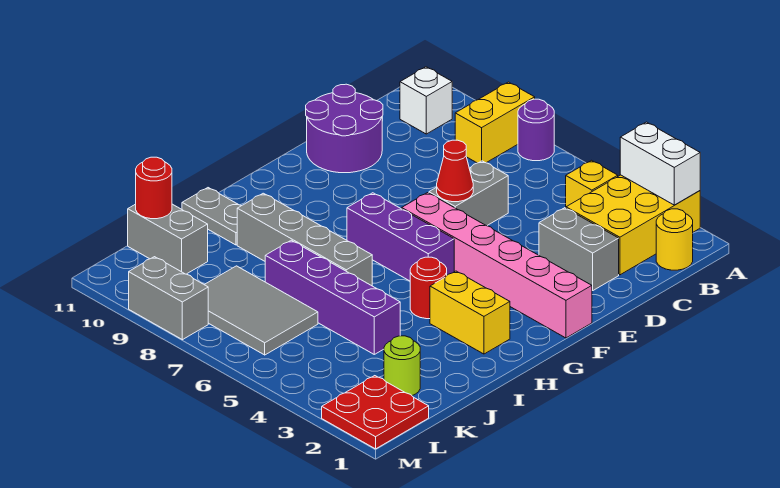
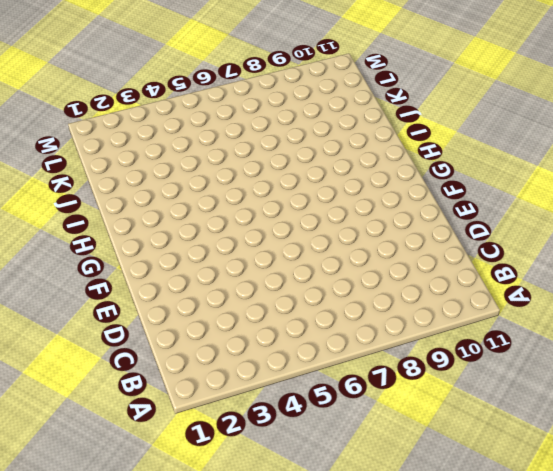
none -> yellow brick A2:C3 level 1
none -> purple round brick A7 level 1
none -> yellow brick A8:B8 level 1

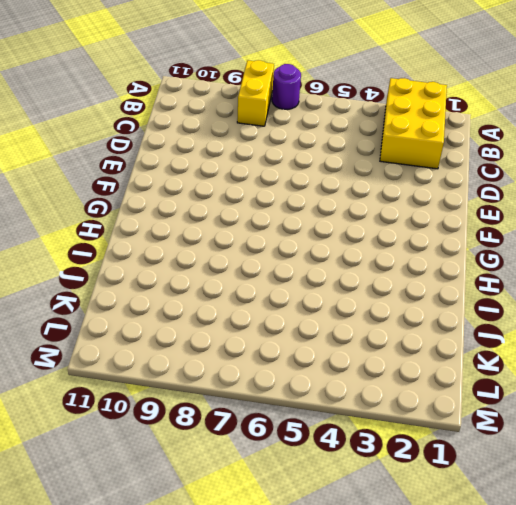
none -> yellow round brick B1 level 1
none -> yellow brick B4 level 1
none -> white brick B10 level 1

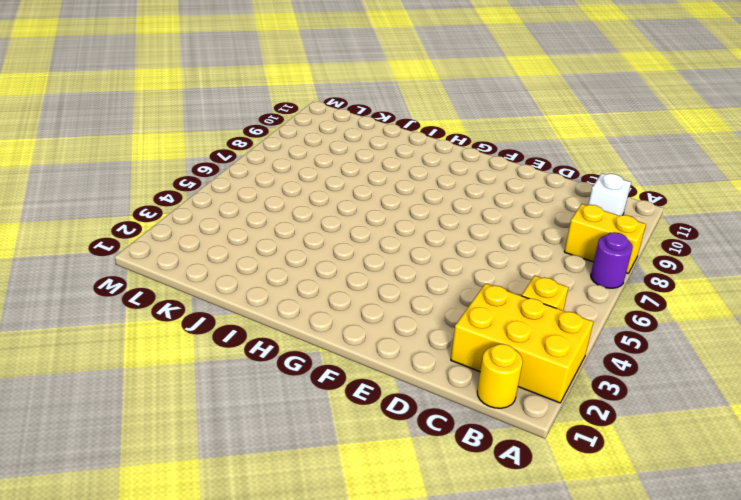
none -> grey brick D2:D3 level 1
none -> grey brick D6:E6 level 1
none -> purple round brick D10:E11 level 1

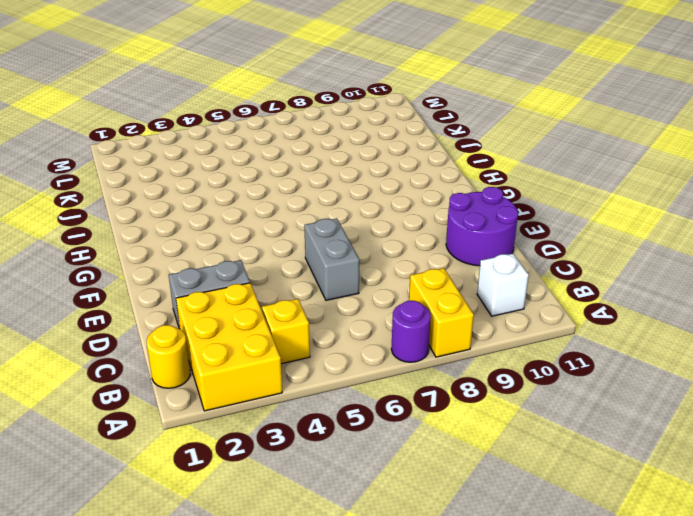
none -> pink brick F1:F6 level 1
none -> purple brick G5:G7 level 1
none -> yellow brick H2:H3 level 1

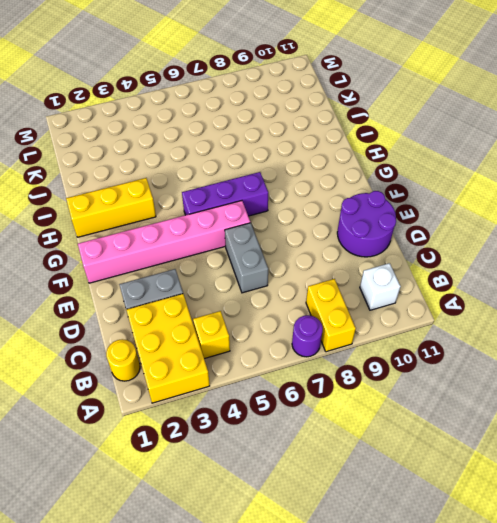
yellow brick H1:H3 level 1 -> yellow brick H2:H3 level 1
none -> red round brick H4 level 1
none -> grey brick I6:I9 level 1
none -> grey plate I10:I11 level 1

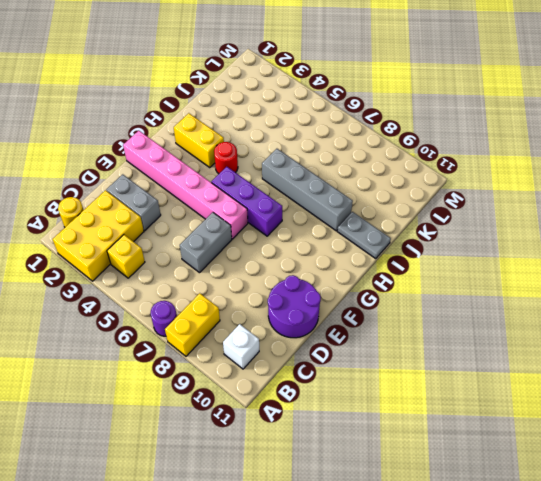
none -> purple brick J4:J7 level 1
none -> lime round brick K2 level 1
none -> grey tile K6:L8 level 1

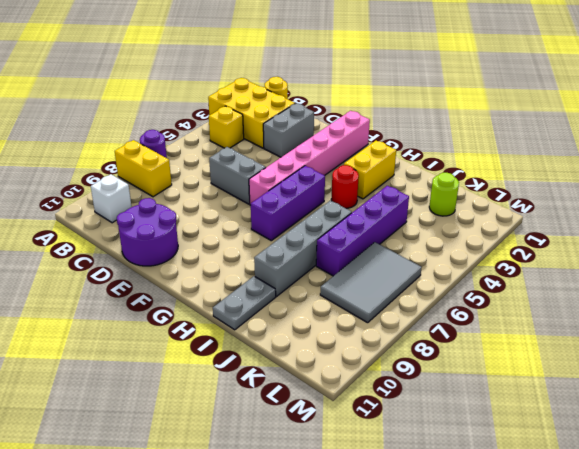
none -> grey brick K10:K11 level 1
none -> red plate L1:M2 level 1
none -> grey brick M8:M9 level 1

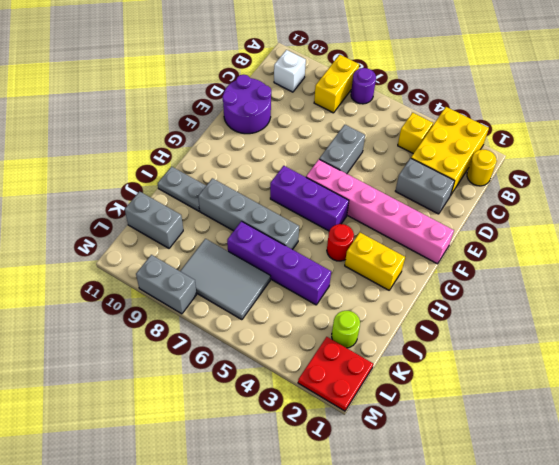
none -> white brick A2:A3 level 2
none -> red cone E6 level 2
none -> red round brick K11 level 2

